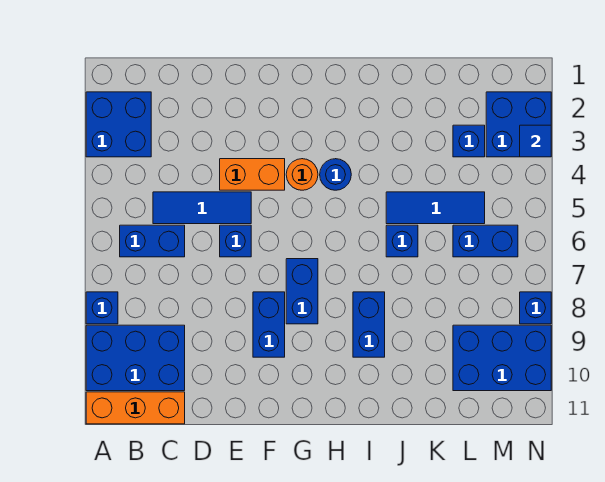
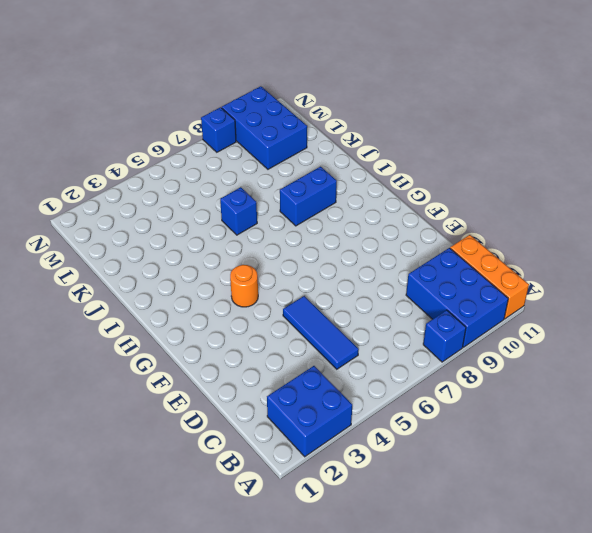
none -> blue brick B6:C6 level 1
none -> orange brick E4:F4 level 1
none -> blue brick E6 level 1

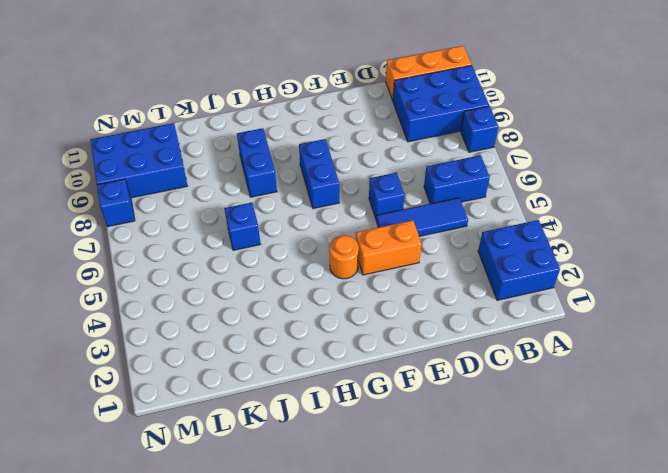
none -> blue brick F8:F9 level 1
none -> blue round brick H4 level 1
none -> blue tile J5:L5 level 1

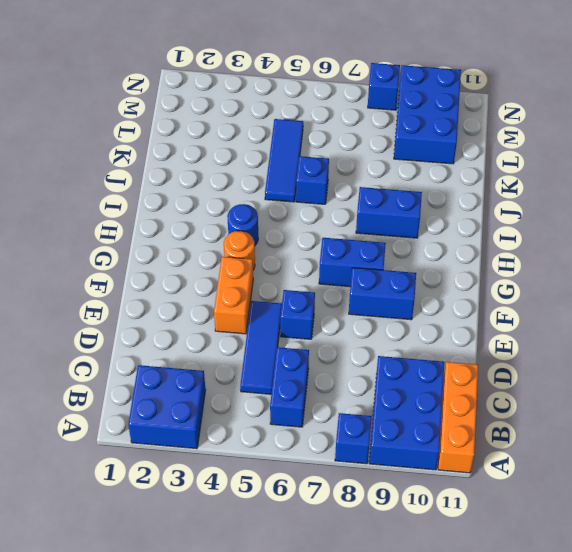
none -> blue brick L3 level 1
none -> blue brick L6:M6 level 1
none -> blue brick M2:N3 level 1

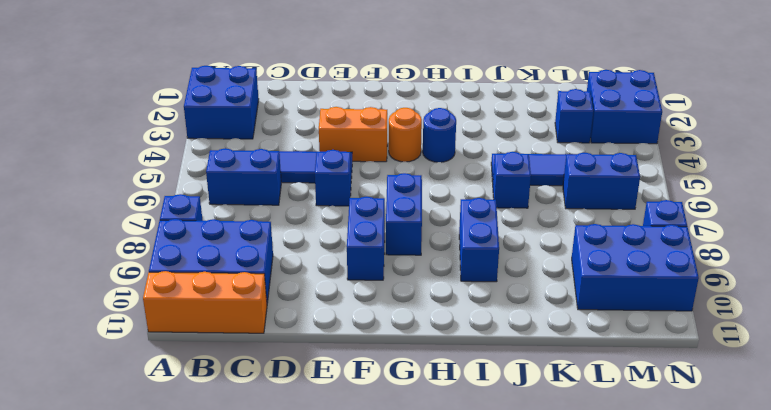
none -> blue tile N3 level 2

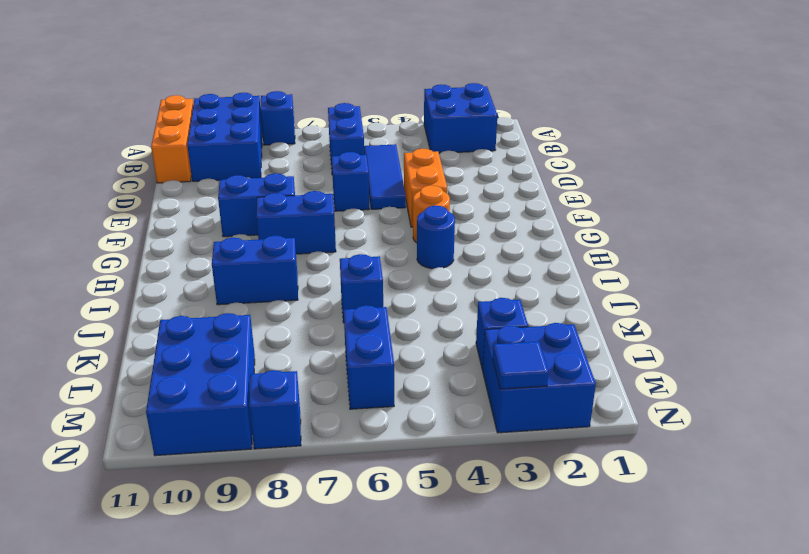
none -> blue tile J5:L5 level 1

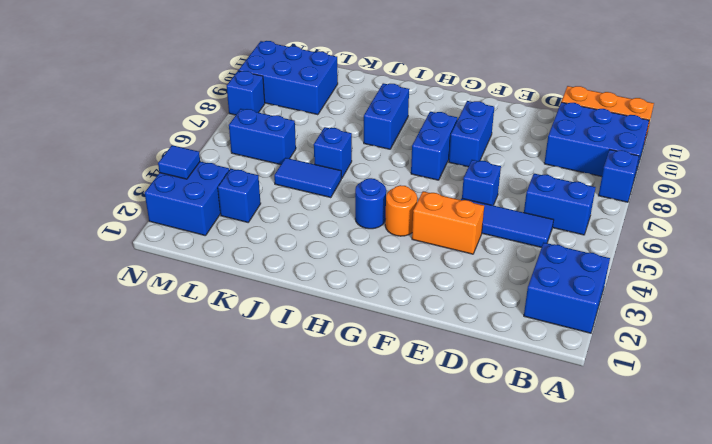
blue tile J5:K5 level 1 -> blue tile J5:L5 level 1

